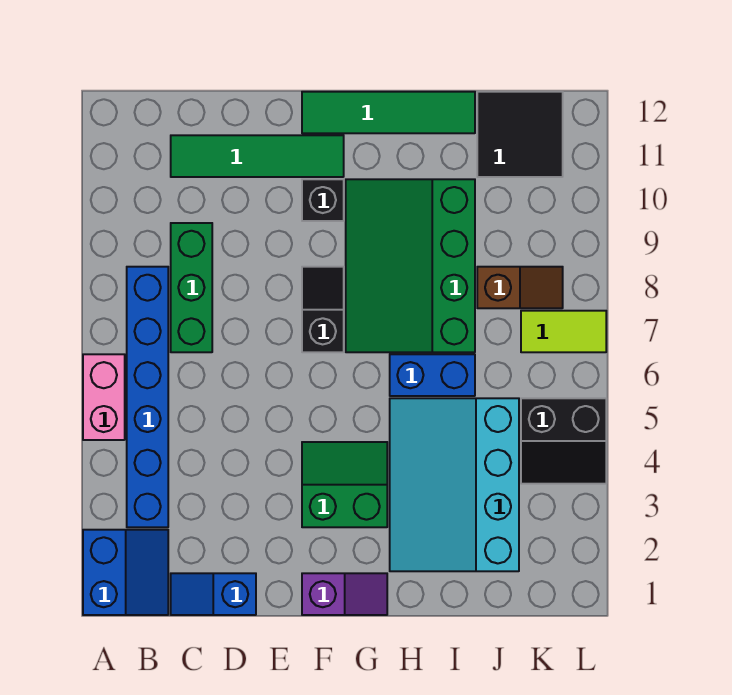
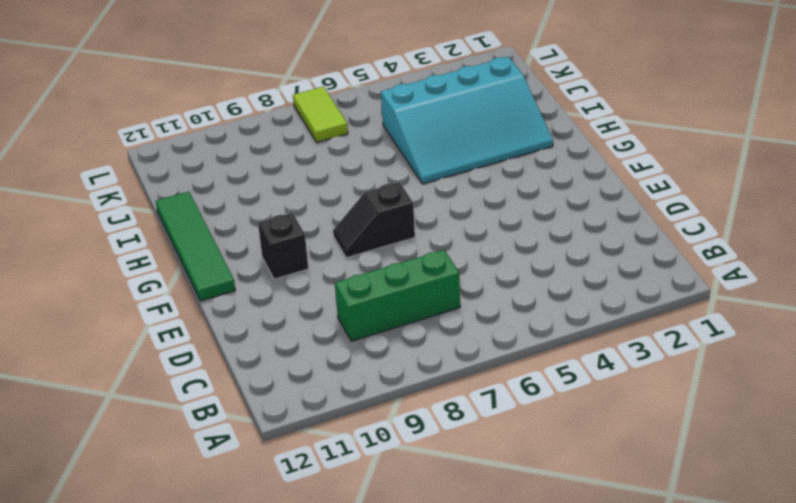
none -> blue slope A1:B2 level 1 top A
none -> pink brick A5:A6 level 1
none -> blue brick B3:B8 level 1

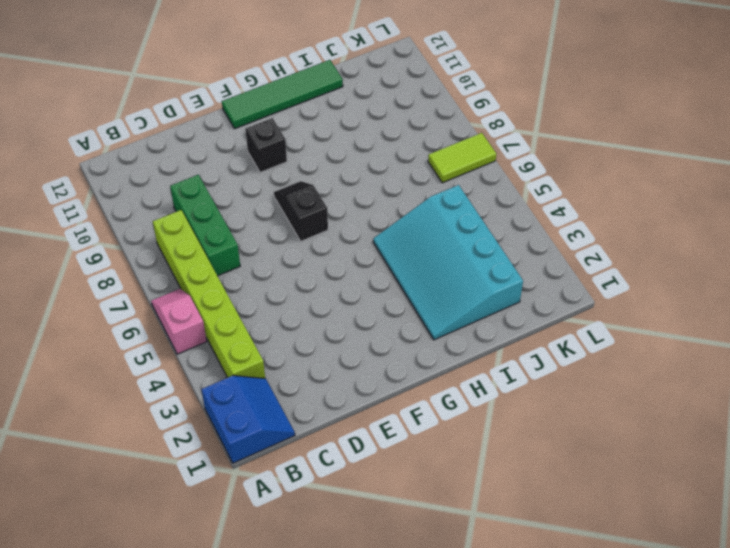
pink slope A5:A6 level 1 top 5 -> pink brick A5:A6 level 1
lime brick B3:B8 level 1 -> blue brick B3:B8 level 1
none -> blue slope C1:D1 level 1 top D
none -> green tile C11:F11 level 1
none -> purple slope F1:G1 level 1 top F

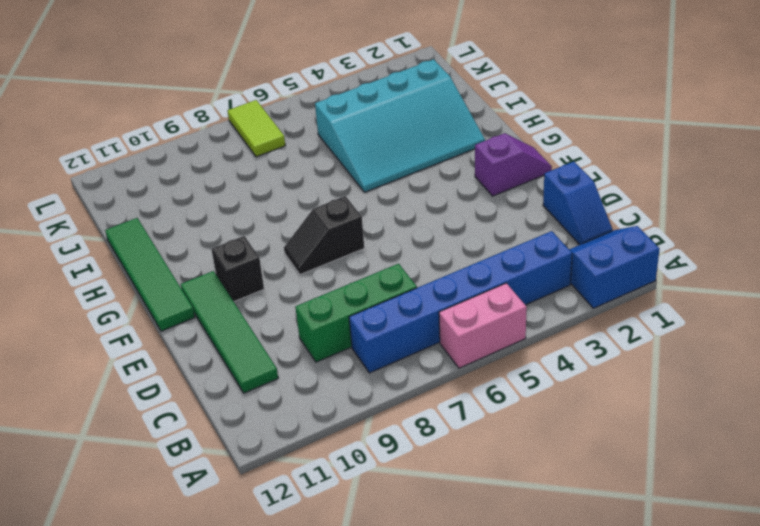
purple slope F1:F2 level 1 top 2 -> purple slope F1:G1 level 1 top F
none -> green slope F3:G4 level 1 top 3
none -> green slope G7:I10 level 1 top I
none -> blue brick H6:I6 level 1

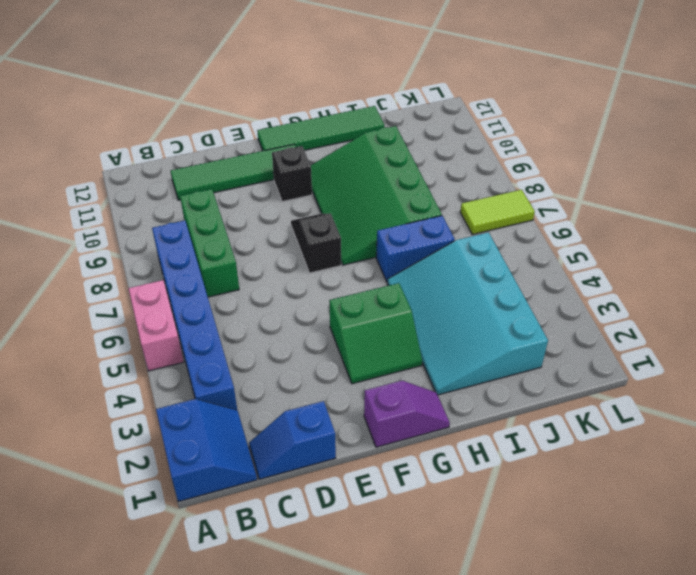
green slope F3:G4 level 1 top 4 -> green slope F3:G4 level 1 top 3
none -> brown slope J8:K8 level 1 top J
none -> black tile J11:K12 level 1
none -> black slope K4:L5 level 1 top 5

